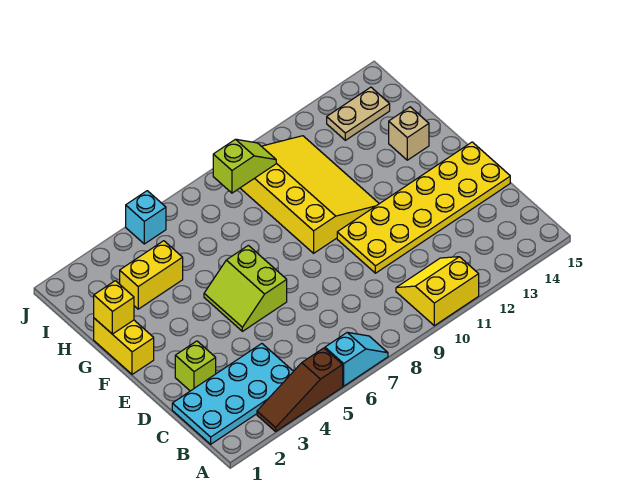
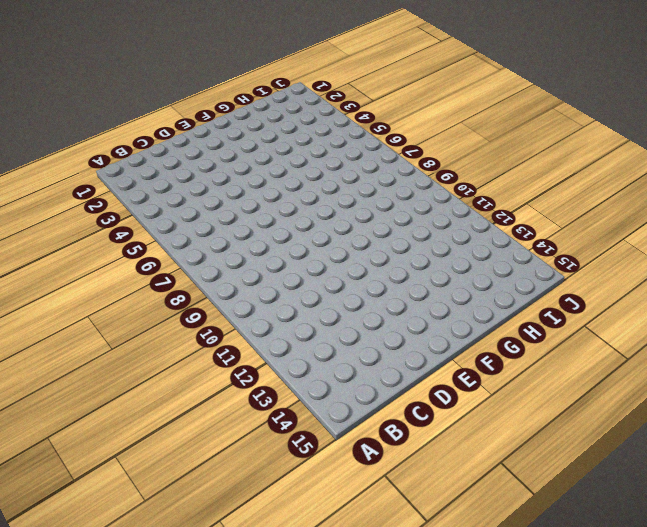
none -> brown slope A3:A5 level 1 top 5
none -> cyan slope A6:A7 level 1 top 6
none -> yellow slope A10:B11 level 1 top A

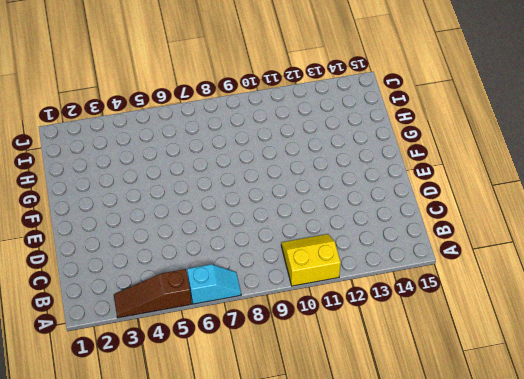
none -> cyan plate B1:C4 level 1
none -> lime brick D2 level 1
none -> yellow plate D10:E15 level 1

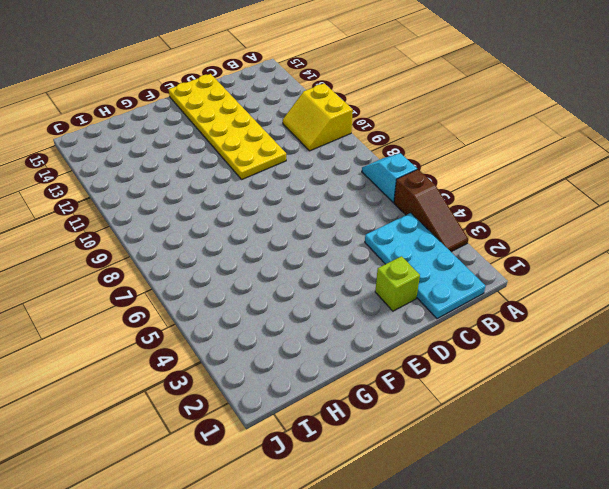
none -> lime slope E5:F6 level 1 top 6
none -> yellow brick F1:G1 level 1
none -> yellow slope F9:I11 level 1 top 9

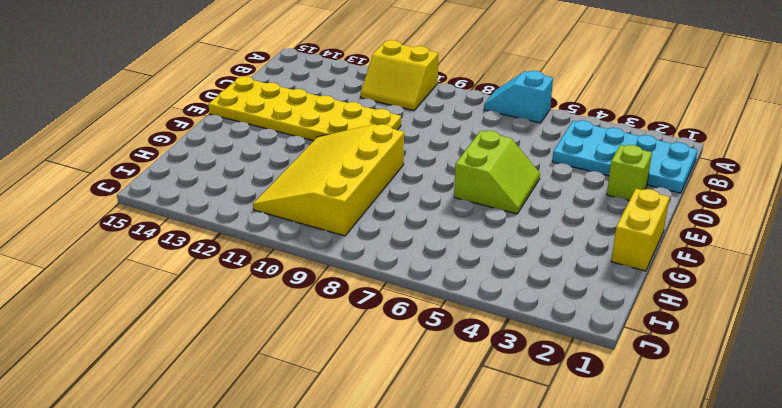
none -> brown slope A3:A5 level 1 top 5
none -> tan brick G14 level 1
none -> yellow brick H3:H4 level 1

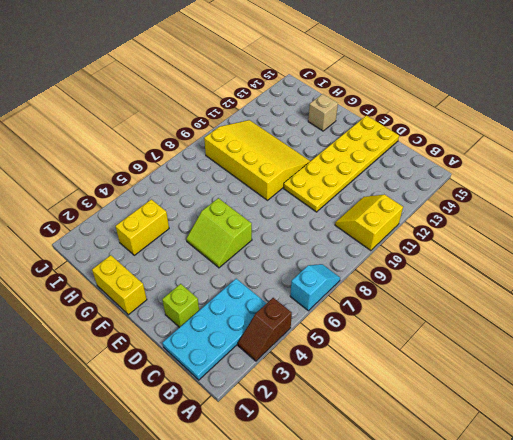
brown slope A3:A4 level 1 top 4 -> brown slope A3:A5 level 1 top 5
none -> tan plate I13:I14 level 1
none -> cyan brick J5 level 1
none -> yellow brick G1 level 2

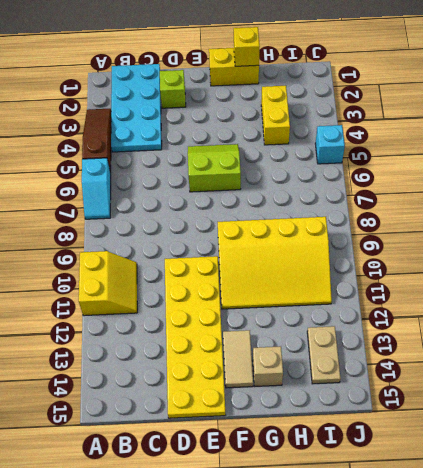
tan tile F13:F14 level 1 -> none
none -> lime slope I8:I9 level 2 top 8

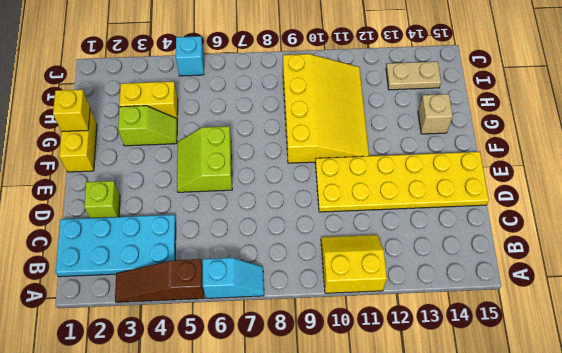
lime slope G3:G4 level 1 top 3 -> lime slope I8:I9 level 2 top 8

